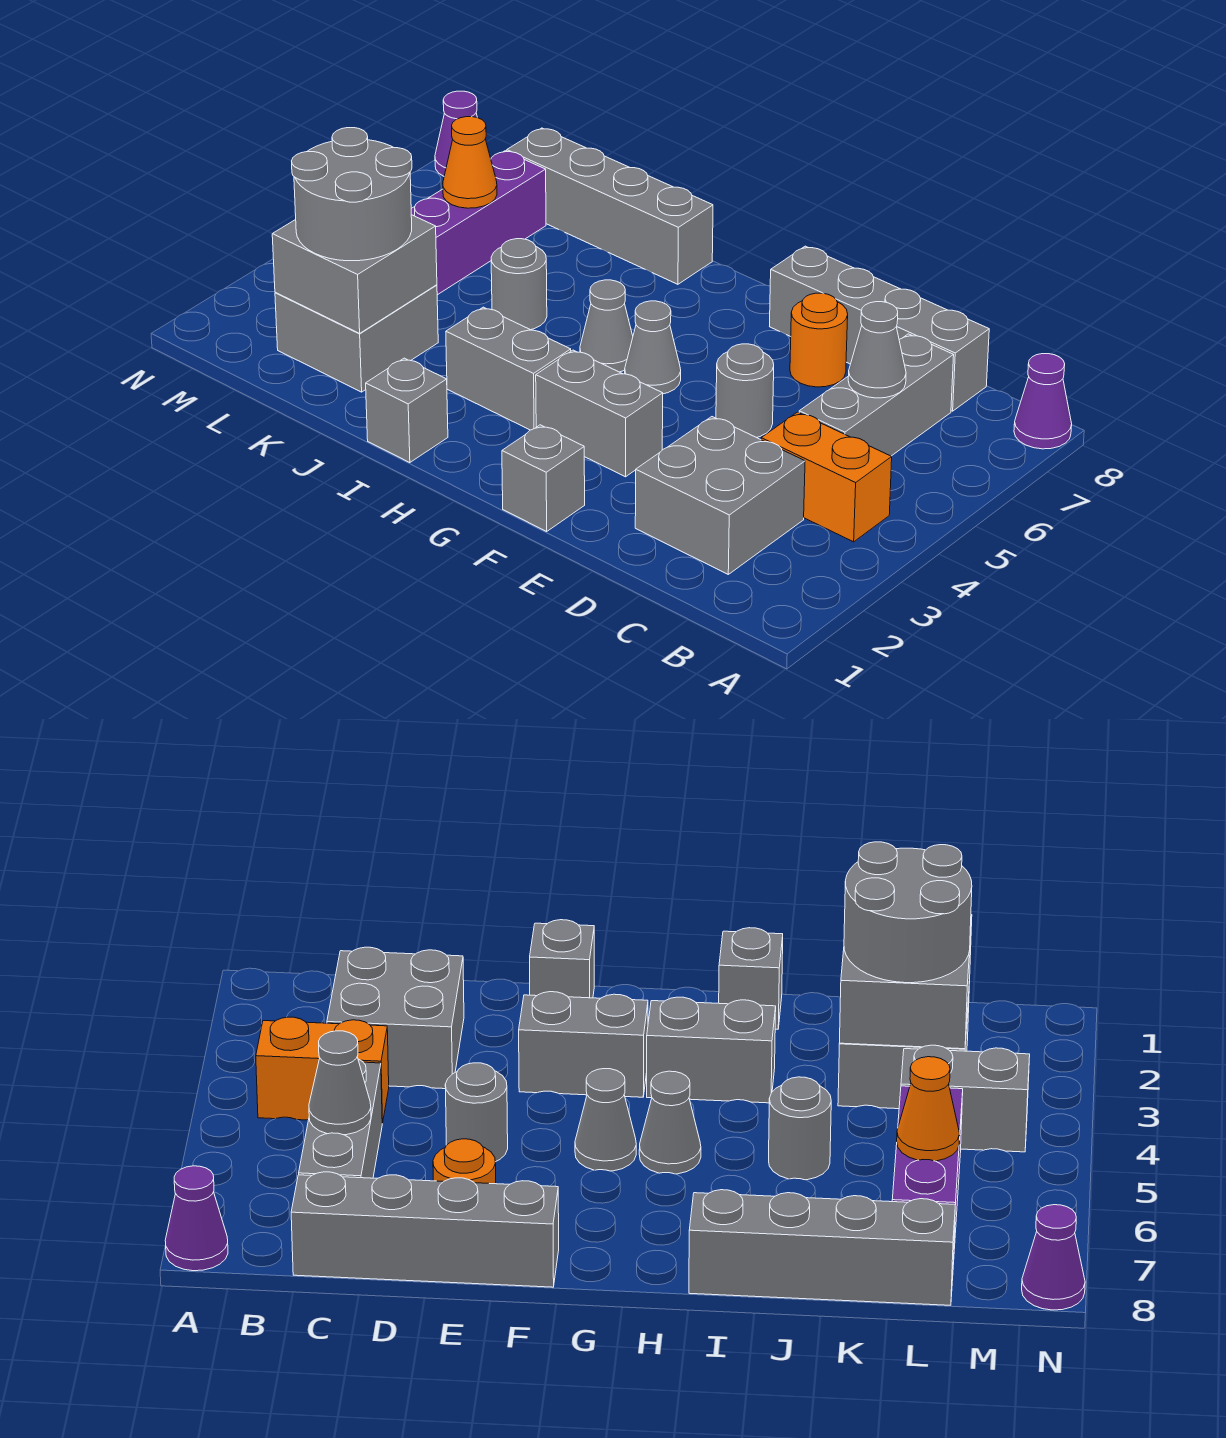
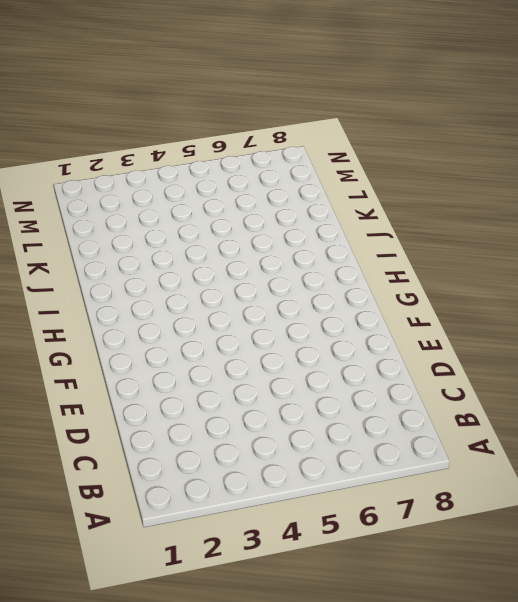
none -> purple cone A8 level 1
none -> orange brick B4:C4 level 1
none -> grey brick C2:D3 level 1

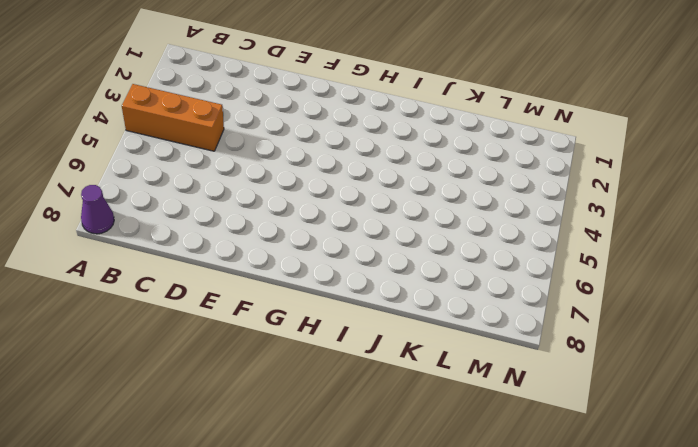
orange brick A4:C4 level 1 -> orange brick B4:C4 level 1
none -> grey brick C2:D3 level 1
none -> grey brick C5:C7 level 1
none -> grey brick C8:F8 level 1

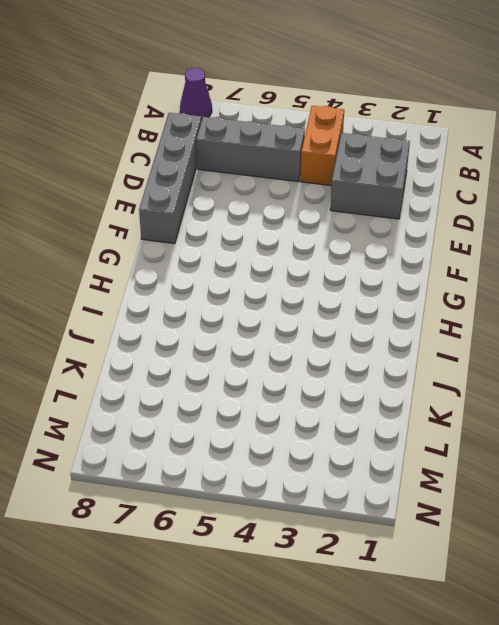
none -> grey round brick E5 level 1
none -> orange round brick E7 level 1
none -> grey brick F1 level 1

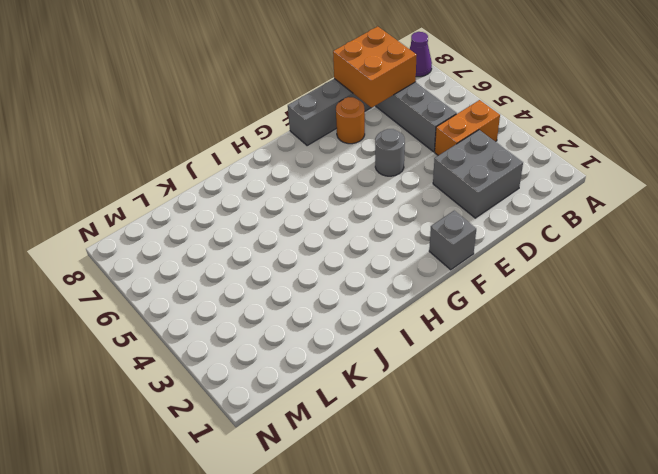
orange brick C7:D8 level 2 -> none
none -> grey brick F3:G3 level 1
none -> grey cone G5 level 1
none -> grey brick H3:I3 level 1

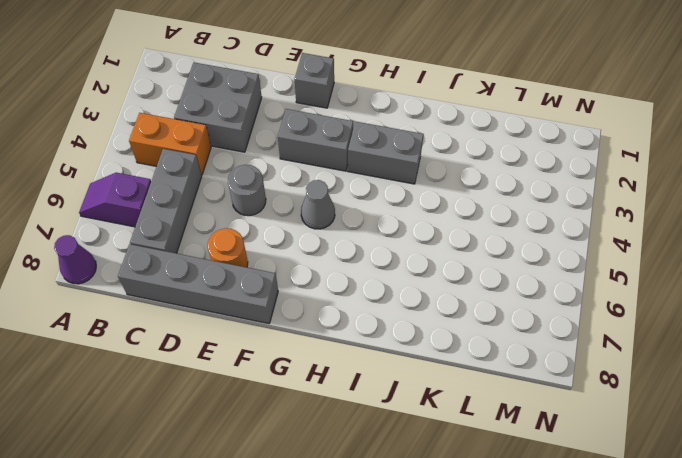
purple slope A6:B6 level 1 top B -> none
none -> grey cone H5 level 1
none -> grey brick I1 level 1
none -> grey brick I8:L8 level 1

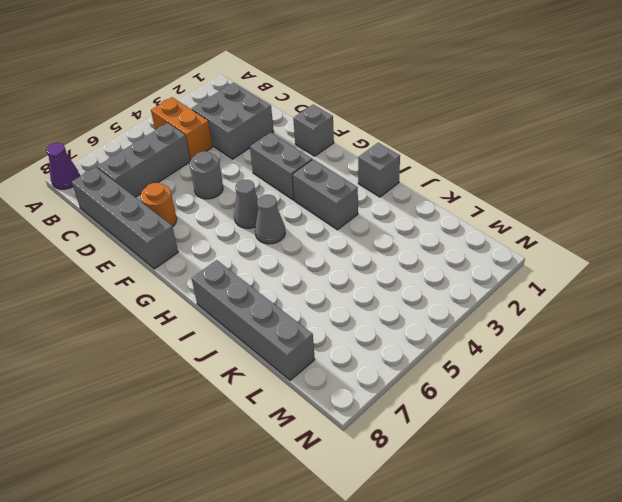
none -> grey round brick J5 level 1
none -> grey brick K2:L3 level 1
none -> grey brick L4:M4 level 1

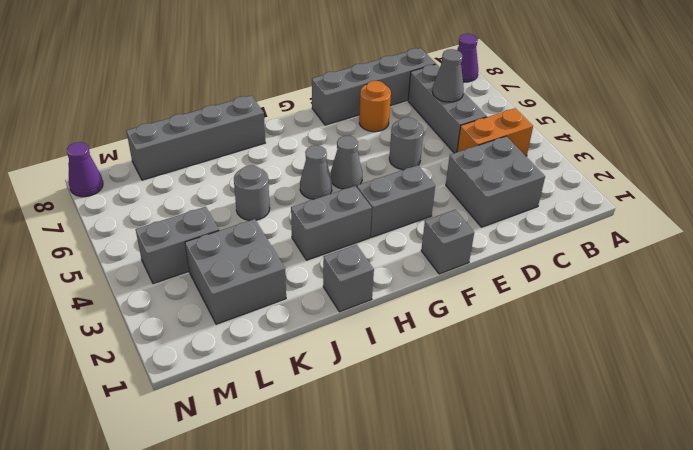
none -> purple brick L5:L7 level 1
none -> grey brick K2:L3 level 2
none -> orange cone L6 level 2

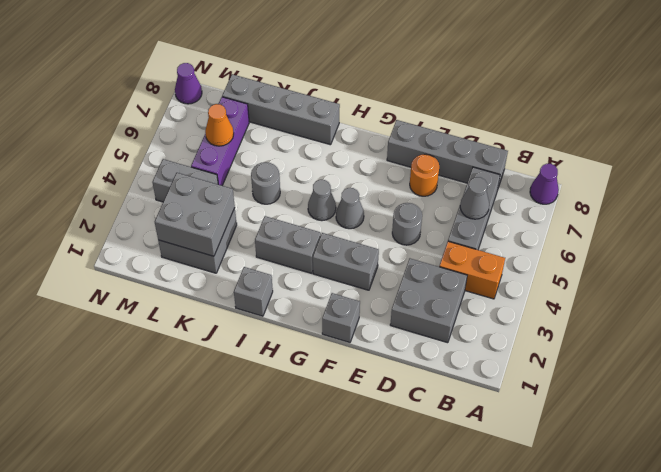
none -> grey round brick K2:L3 level 3

